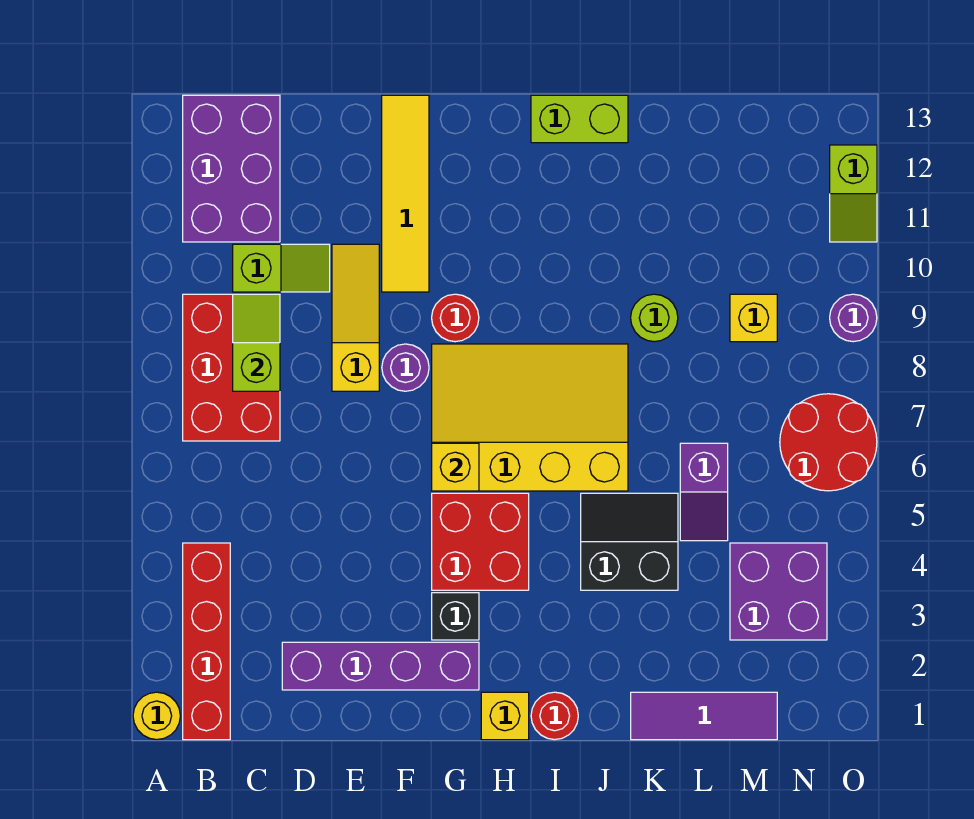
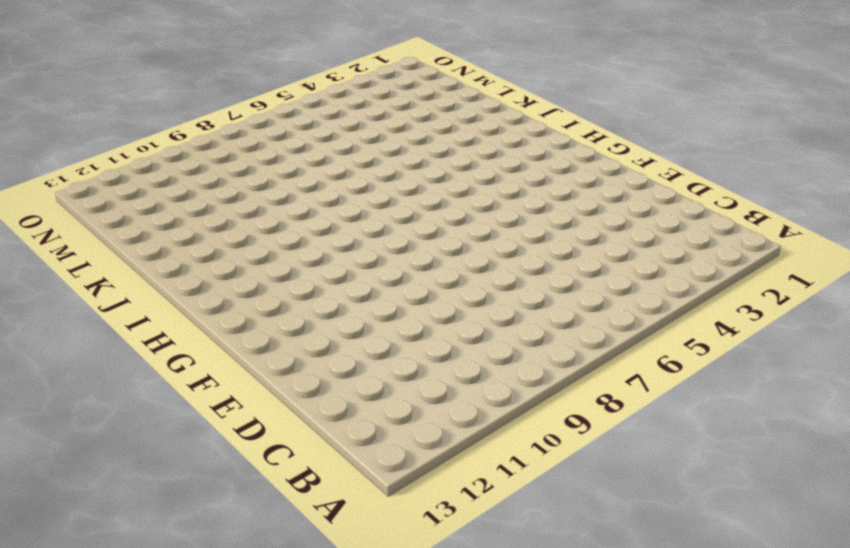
none -> yellow round brick A1 level 1
none -> red brick B1:B4 level 1
none -> red brick B7:C9 level 1

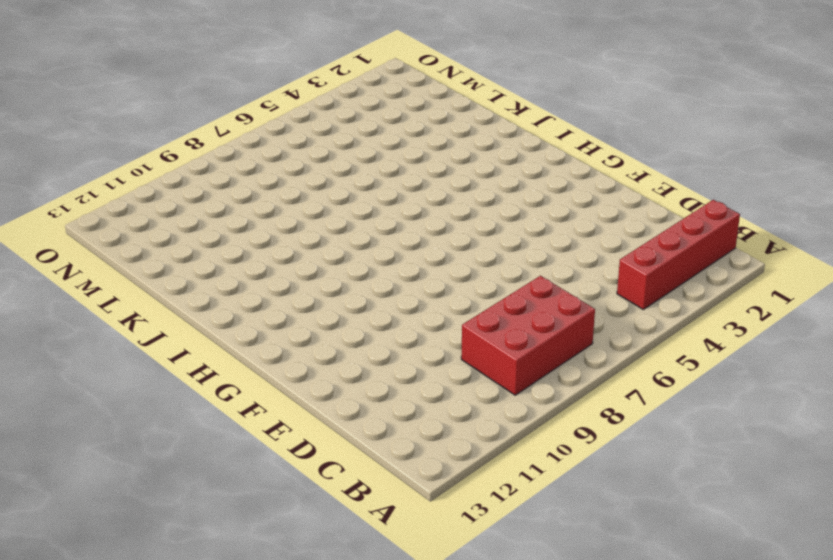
none -> yellow round brick A1 level 1
none -> purple brick B11:C13 level 1
none -> lime slope C10:D10 level 1 top C

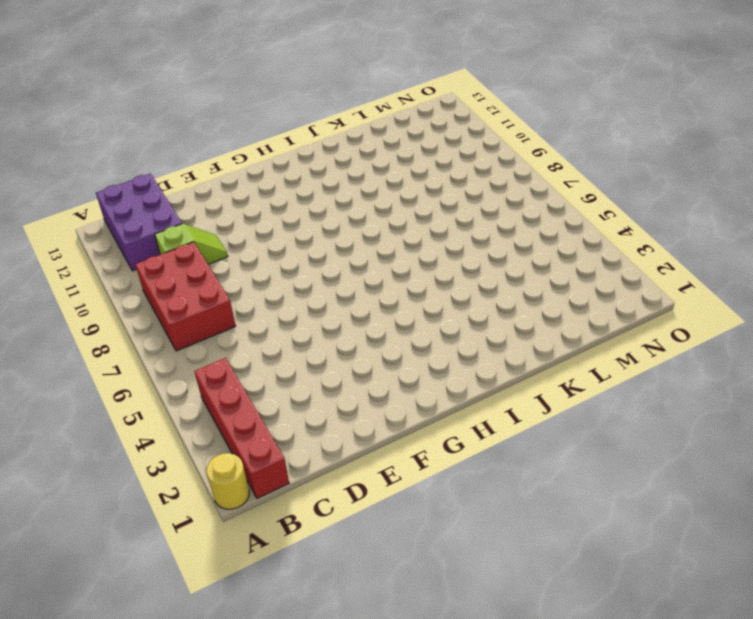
none -> purple brick D2:G2 level 1
none -> yellow slope E8:E10 level 1 top 8
none -> purple round brick F8 level 1

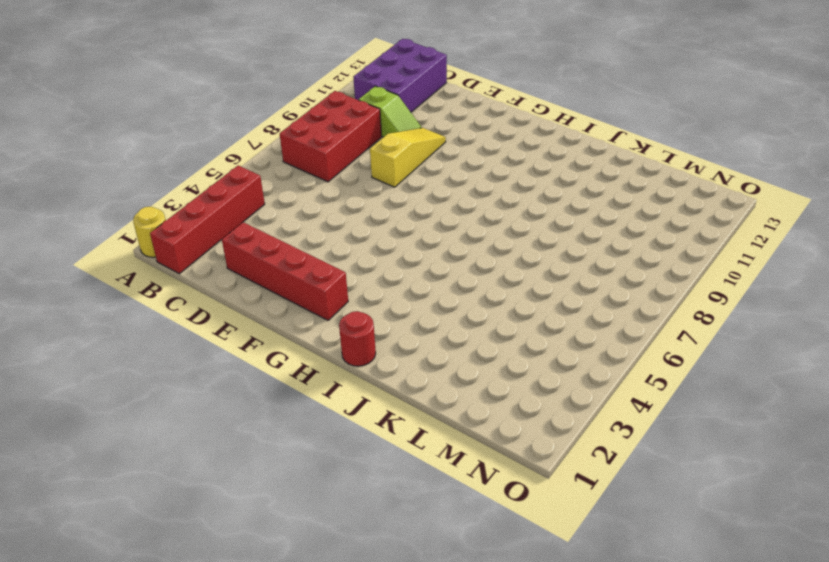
red brick D2:G2 level 1 -> purple brick D2:G2 level 1
none -> purple round brick F8 level 1
none -> yellow tile F10:F13 level 1
none -> black brick G3 level 1

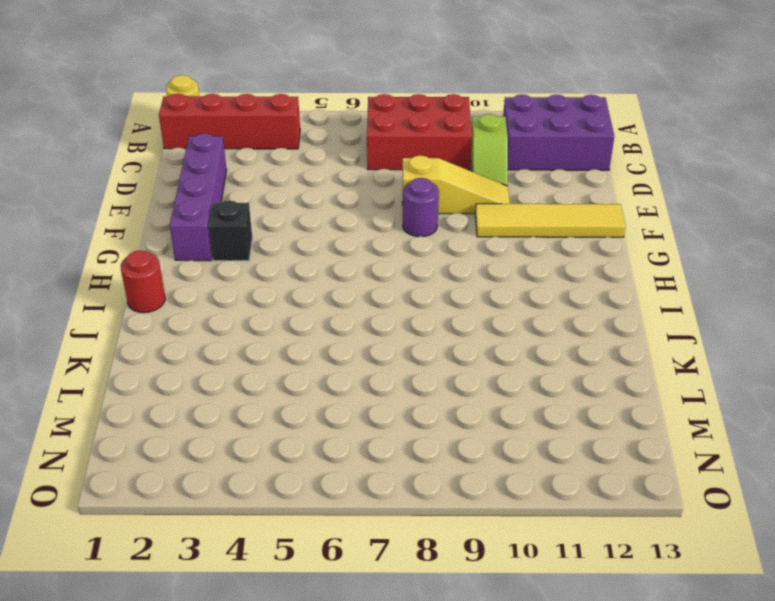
none -> red brick G4:H5 level 1
none -> yellow slope G6:J8 level 1 top 6
none -> red round brick G9 level 1

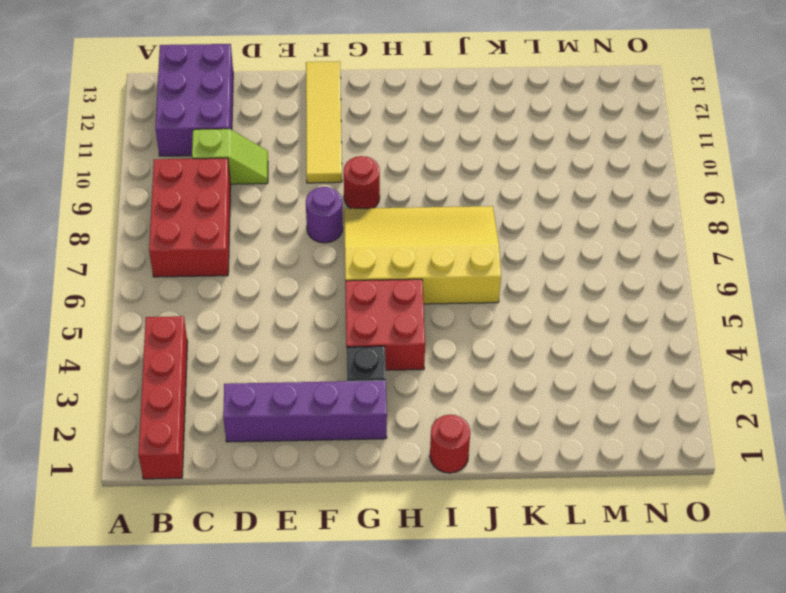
none -> yellow round brick A1 level 1
none -> yellow slope E8:E10 level 1 top 8
none -> yellow brick H1 level 1

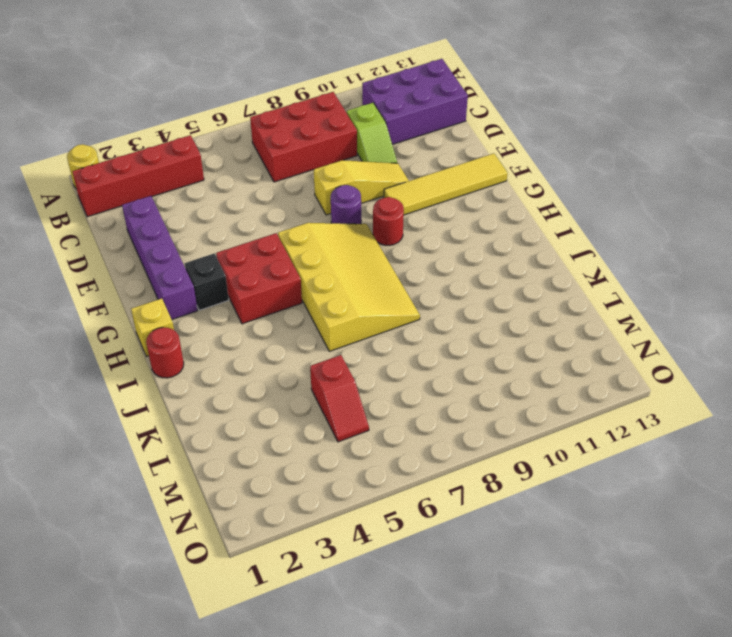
red slope L5:M5 level 1 top L -> purple slope L5:L6 level 1 top 6
none -> lime brick I13:J13 level 1
none -> black slope J4:K5 level 1 top 4
none -> purple tile K1:M1 level 1

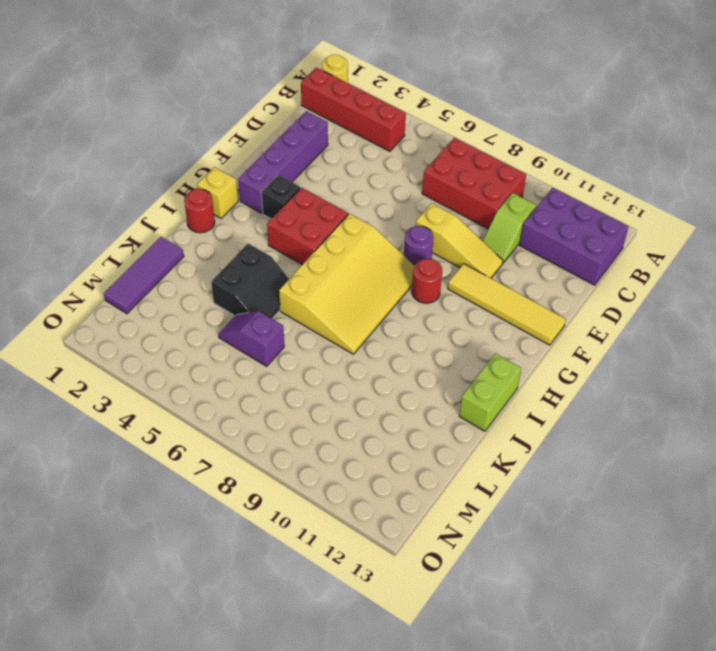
none -> lime round brick K9 level 1
none -> purple brick M3:N4 level 1
none -> yellow brick M9 level 1

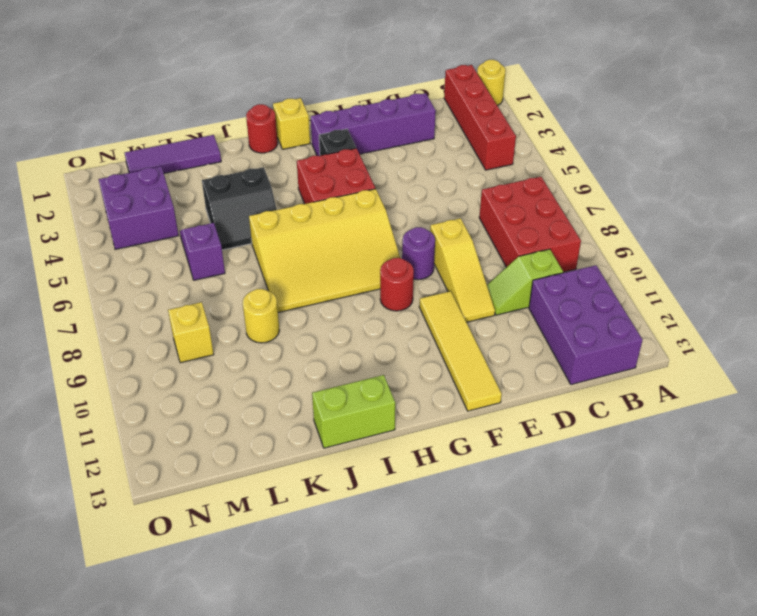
yellow round brick K9 level 1 -> lime round brick K9 level 1
none -> red round brick N6:O7 level 1
none -> purple round brick O9 level 1
none -> lime slope O11:O12 level 1 top 12

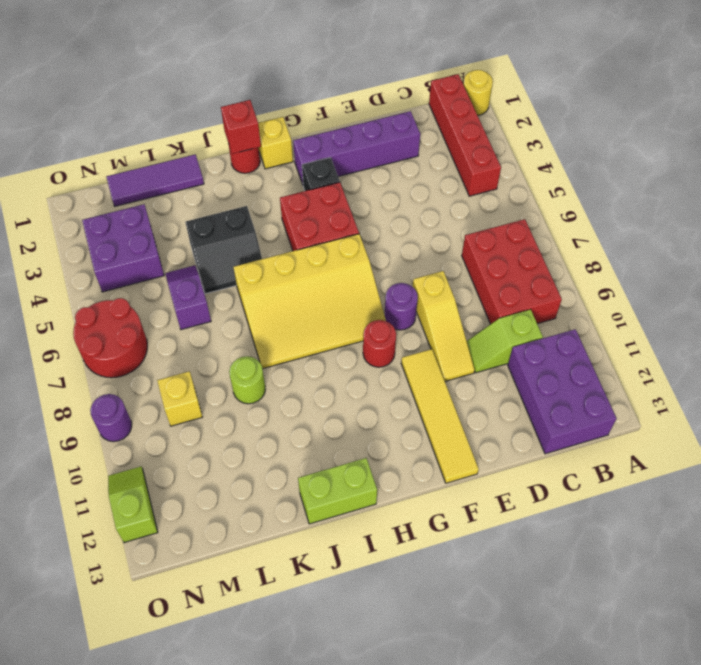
red brick I1 level 2 -> none
none -> lime slope C8:C9 level 2 top 8
none -> yellow brick G6 level 2

